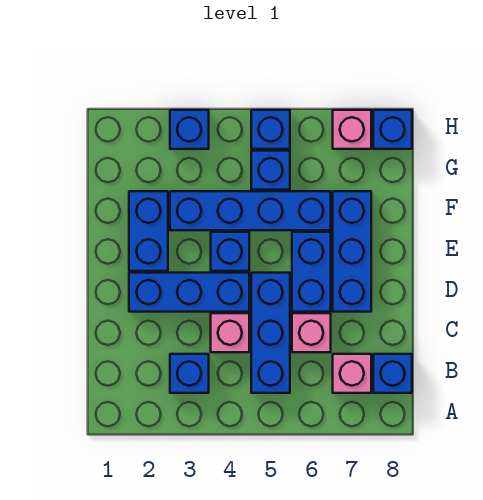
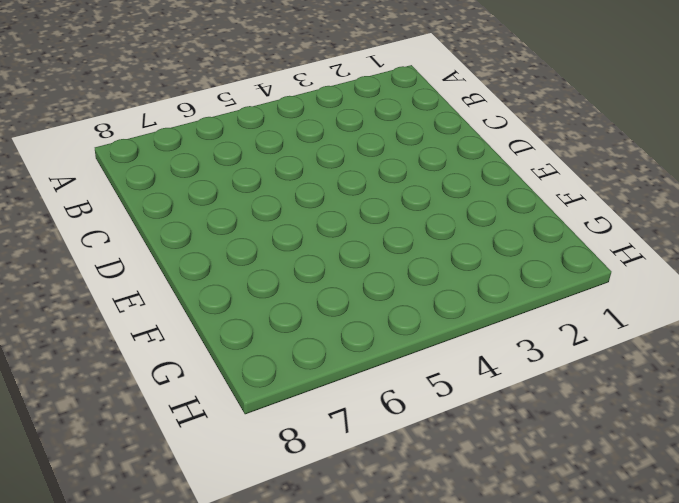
none -> blue brick B3 level 1
none -> blue brick B5:D5 level 1
none -> pink brick B7 level 1

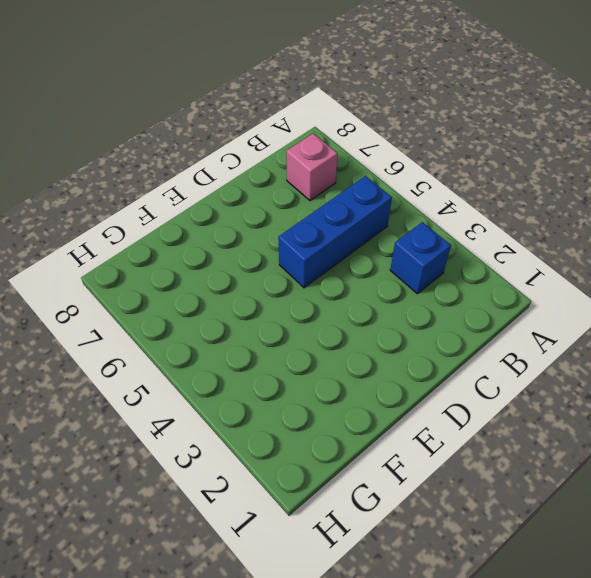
none -> blue brick B8 level 1
none -> pink brick C4 level 1
none -> pink brick C6 level 1

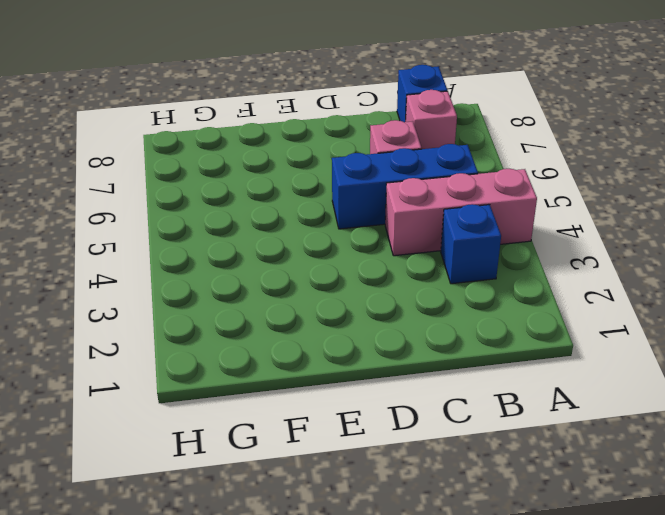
pink brick A4:C4 level 1 -> pink brick C4 level 1
none -> blue brick D2:D4 level 1
none -> blue brick D6:E6 level 1
none -> blue brick D7:F7 level 1

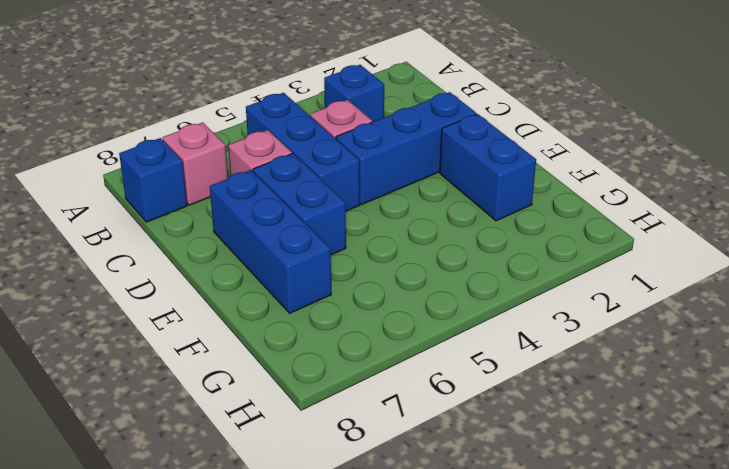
none -> blue brick E4 level 1
none -> blue brick F3:F6 level 1
none -> blue brick G5 level 1

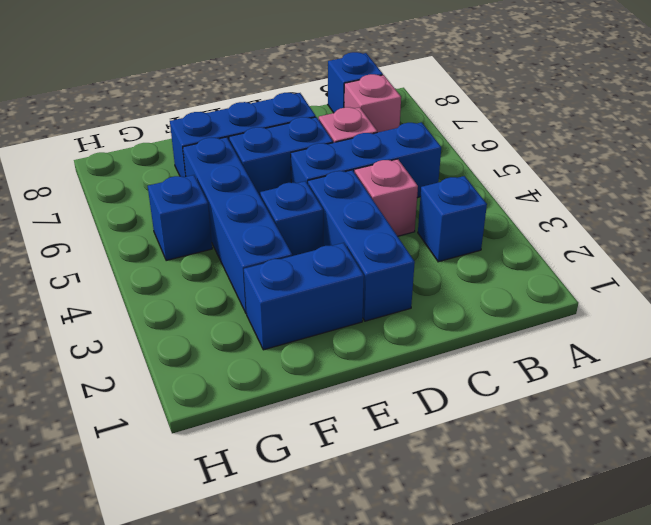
none -> blue brick H3 level 1
none -> blue brick H5 level 1
none -> pink brick H7 level 1

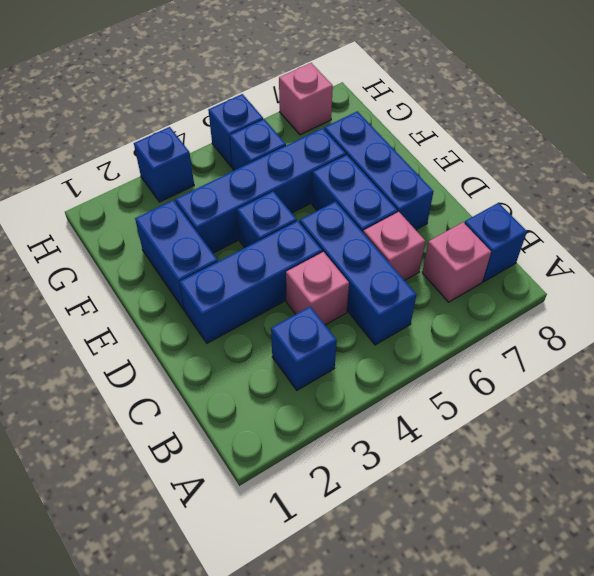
none -> blue brick H8 level 1

